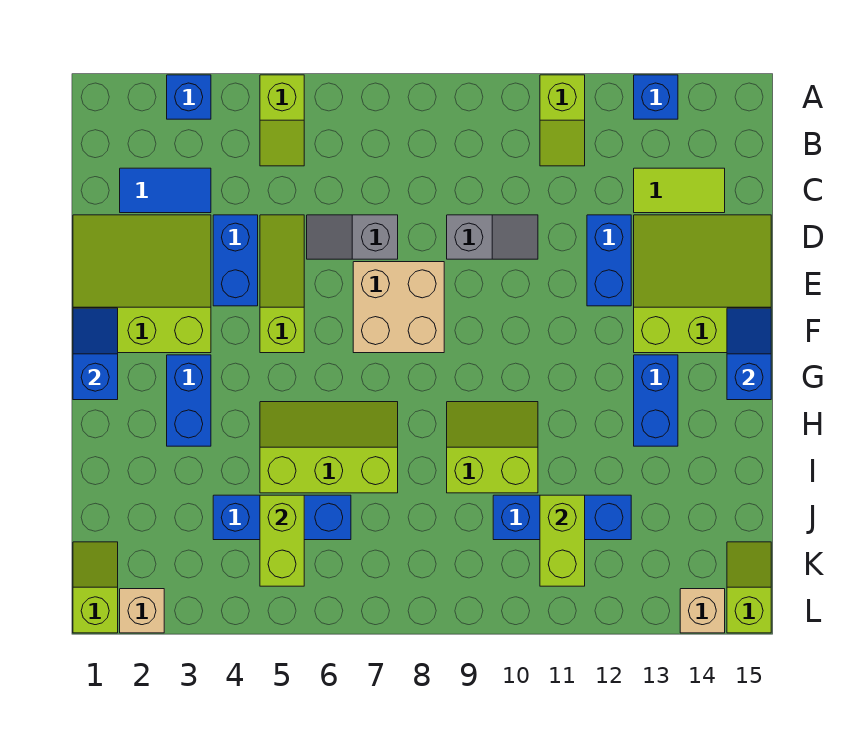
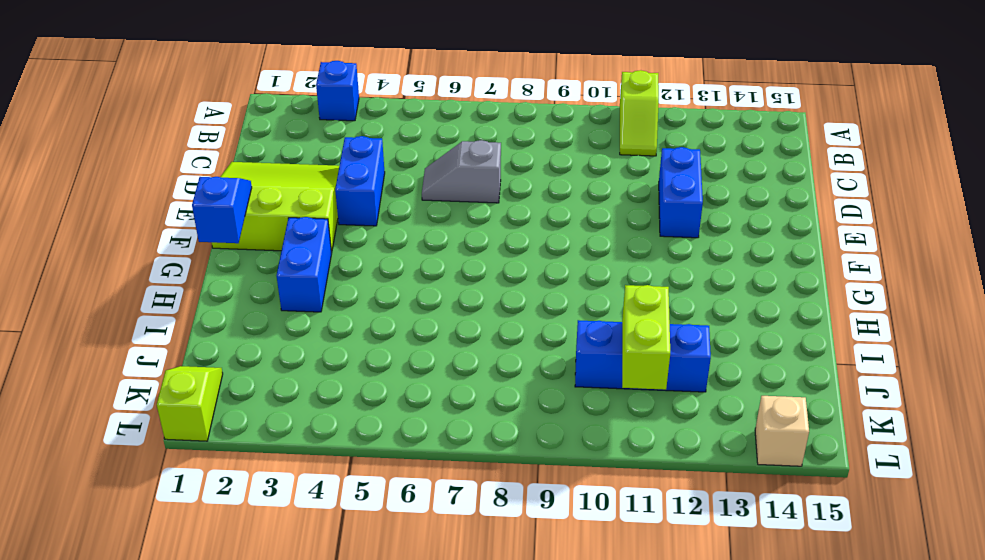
none -> lime slope A5:B5 level 1 top A
none -> blue brick A13 level 1
none -> blue tile C2:C3 level 1

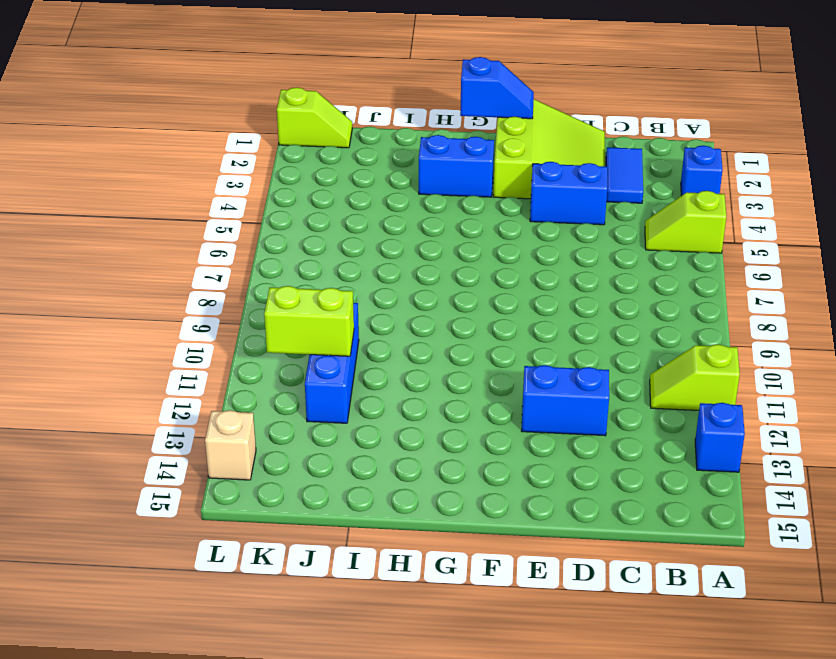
none -> lime tile C13:C14 level 1
none -> lime slope D5:F5 level 1 top F
none -> grey slope D6:D7 level 1 top 7

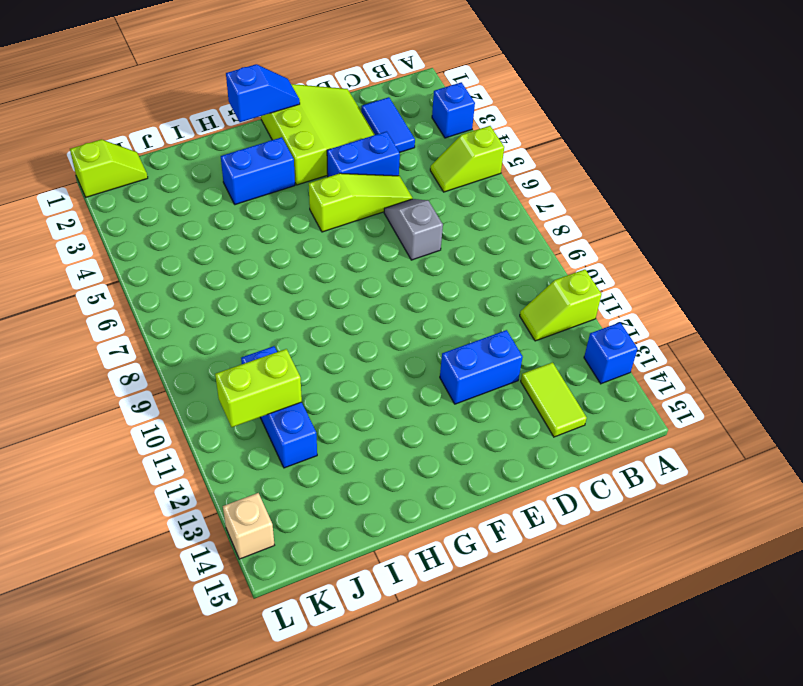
none -> grey slope D9:D10 level 1 top 9
none -> lime slope D13:F15 level 1 top F
none -> tan brick E7:F8 level 1

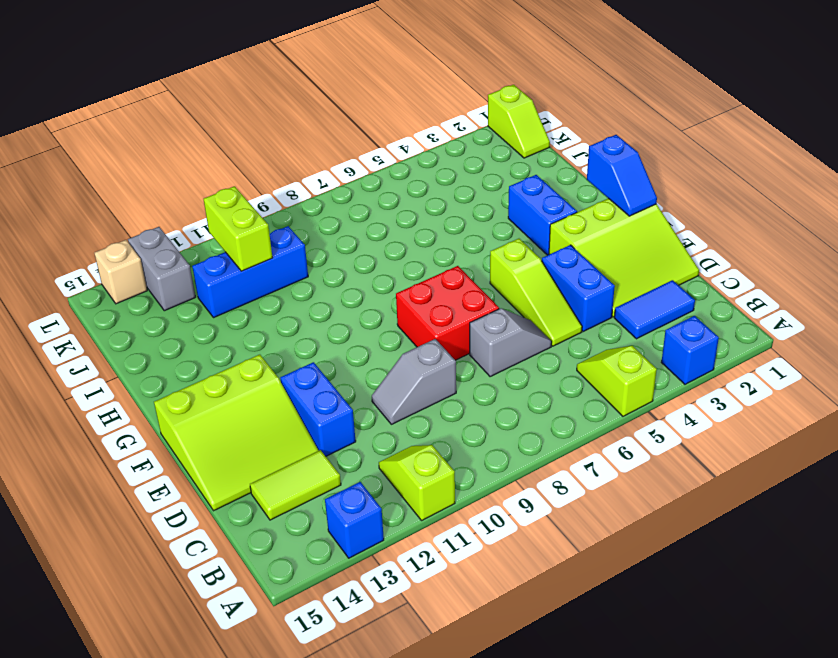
red brick E7:F8 level 1 -> tan brick E7:F8 level 1
grey brick K13:L13 level 1 -> none
none -> blue brick G13:H13 level 1
none -> lime slope H5:I7 level 1 top I
none -> lime slope H9:I10 level 1 top I

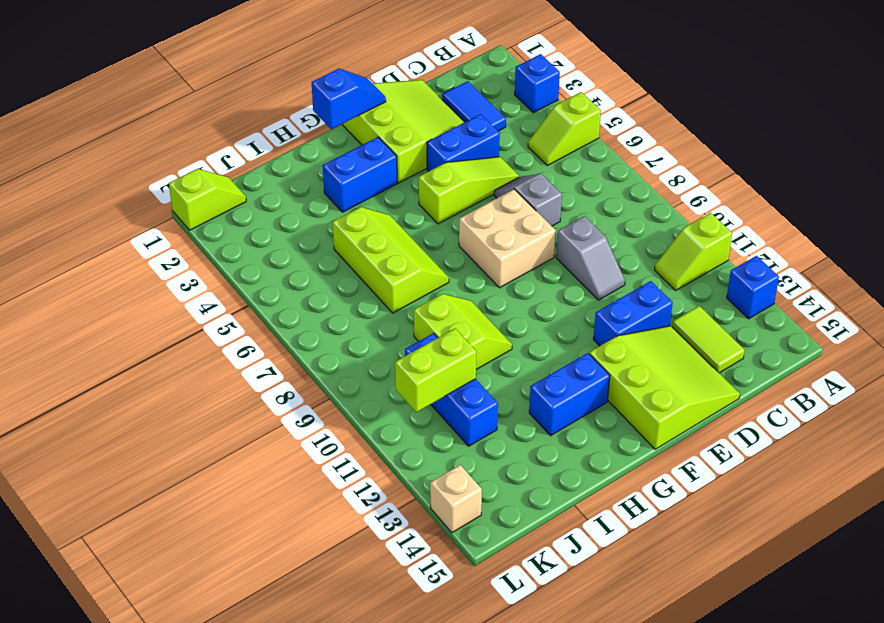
none -> blue brick J4:J6 level 1
none -> lime slope K15:L15 level 1 top L
none -> tan brick L2 level 1

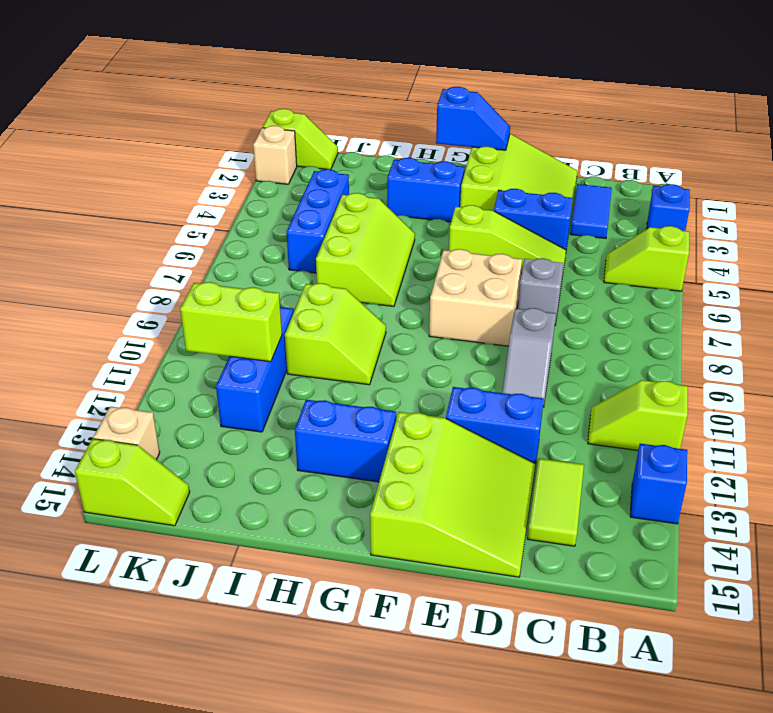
none -> blue slope F15:G15 level 2 top G
none -> lime brick J5:K5 level 2

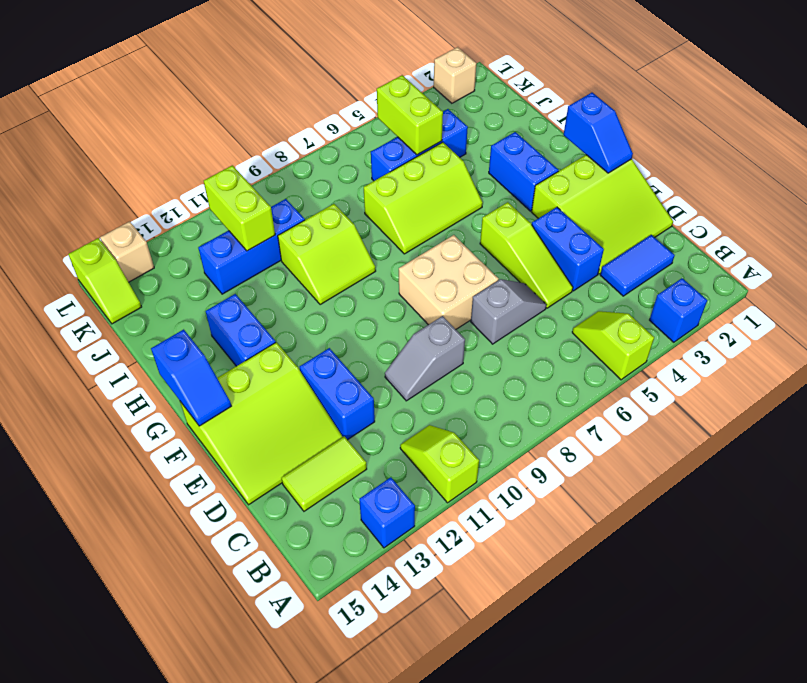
none -> lime slope K1:L1 level 1 top L

